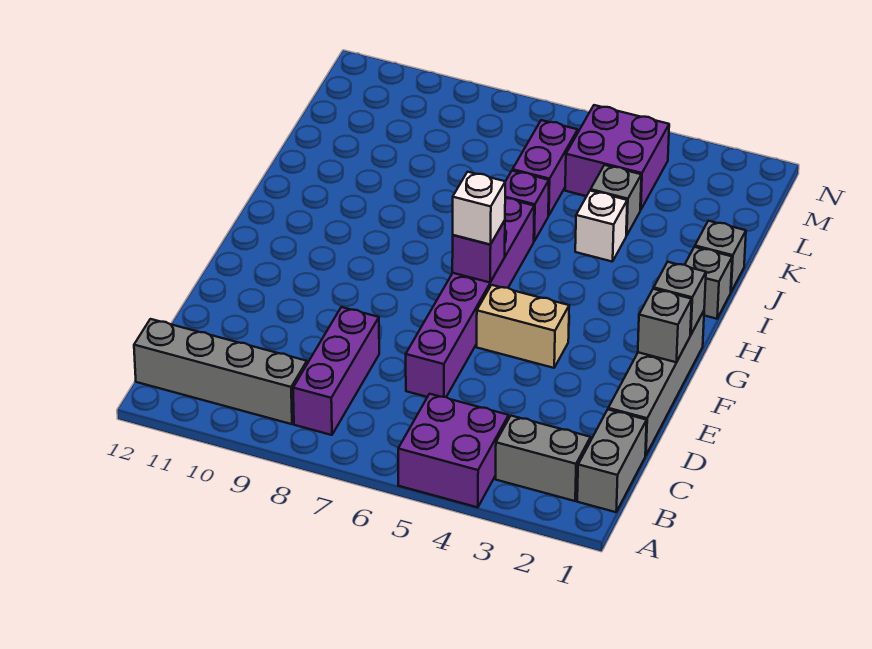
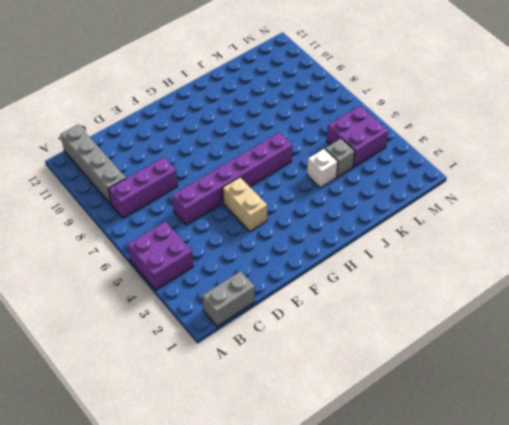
none -> grey brick B2:B3 level 1
none -> grey brick D1:G1 level 1
none -> grey brick I1 level 1

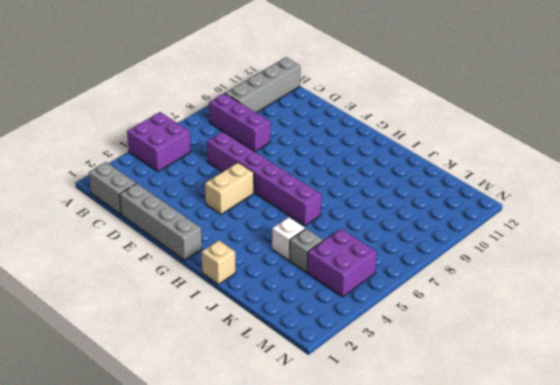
tan brick I1 level 1 -> grey brick I1 level 1
none -> grey brick B2:B3 level 1
none -> grey brick J1 level 1
none -> purple brick J6 level 1

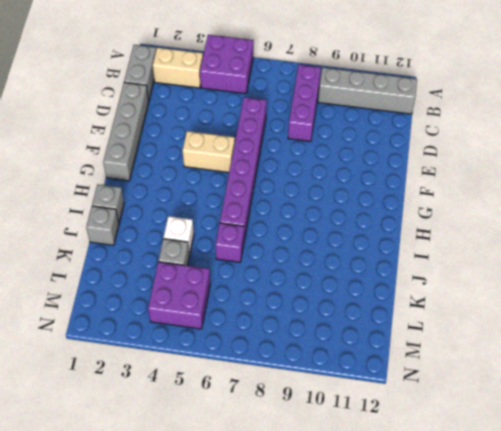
tan brick B2:B3 level 1 -> grey brick B2:B3 level 1
none -> purple brick K6:L6 level 1
none -> grey brick F1 level 2
none -> grey brick G1 level 2

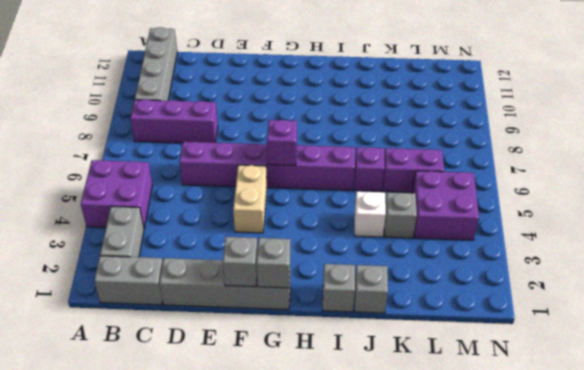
none -> white brick G6 level 3

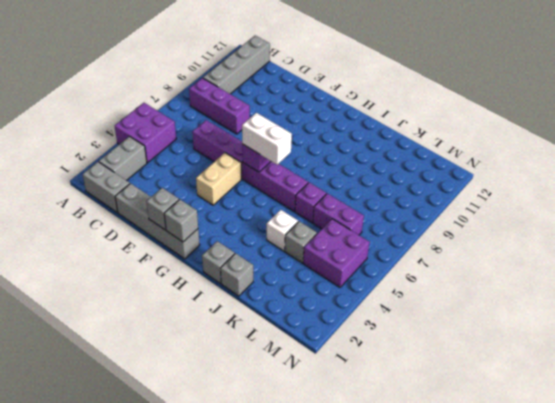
white brick G6:H6 level 3 -> white brick G6 level 3

